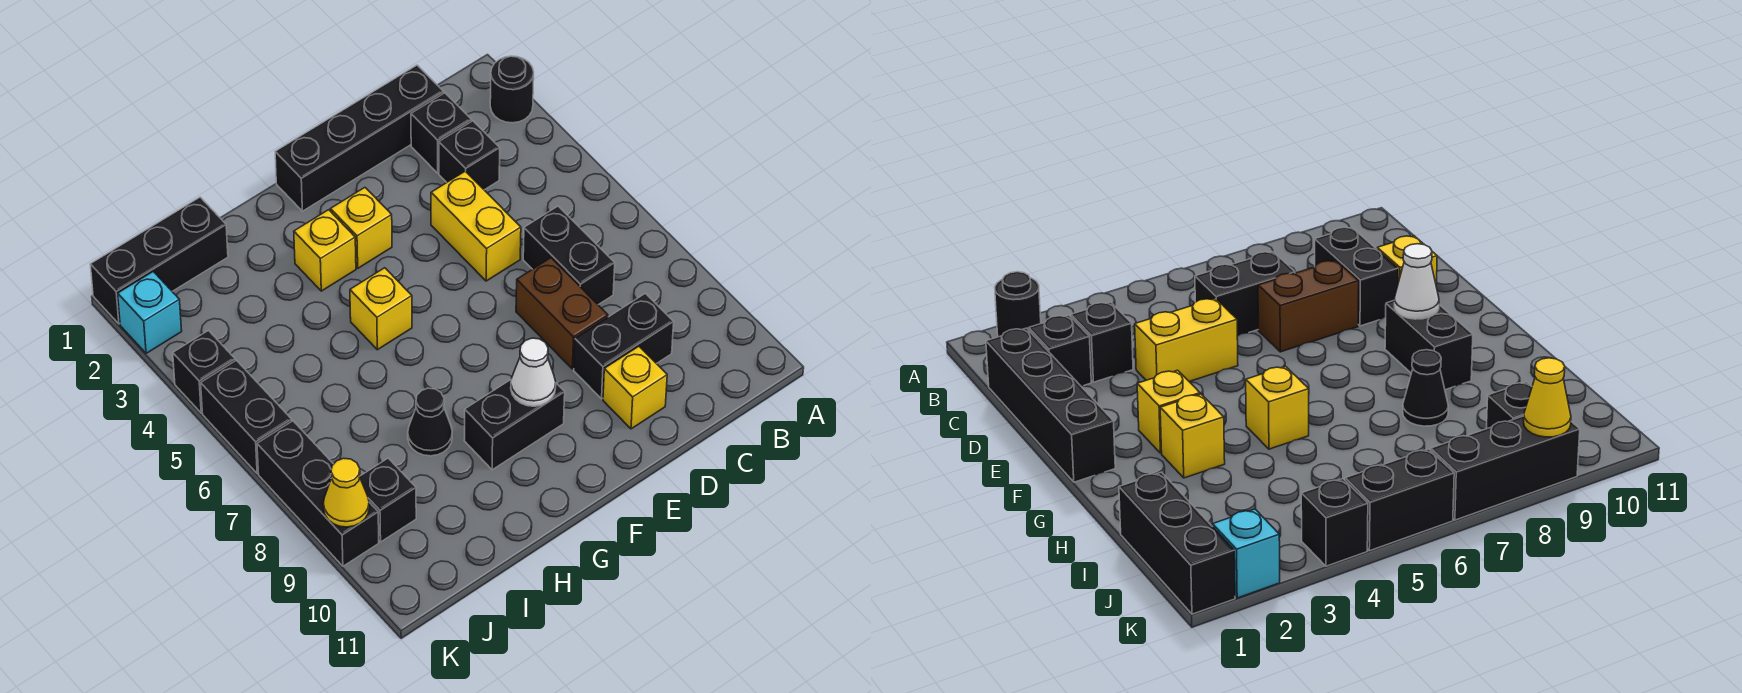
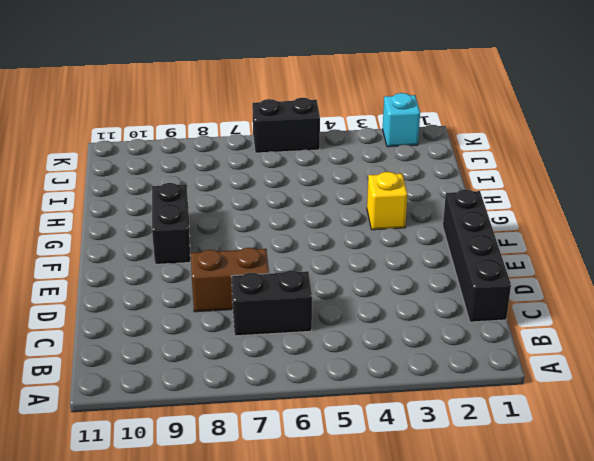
none -> black round brick A2 level 1
none -> black brick C2 level 1
none -> black brick C3 level 1

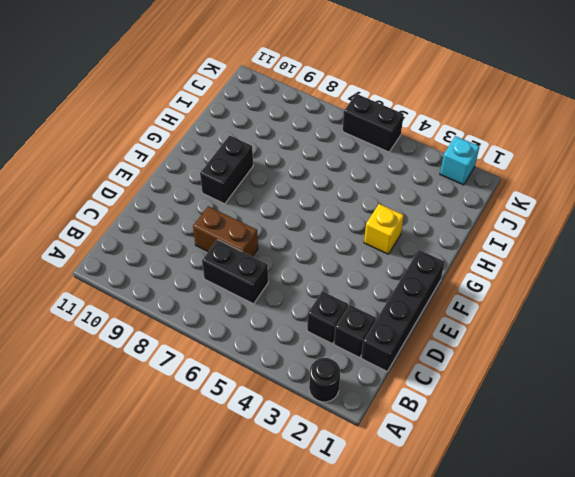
none -> black brick C9:D9 level 1
none -> yellow brick D4:D5 level 1
none -> yellow brick D10 level 1

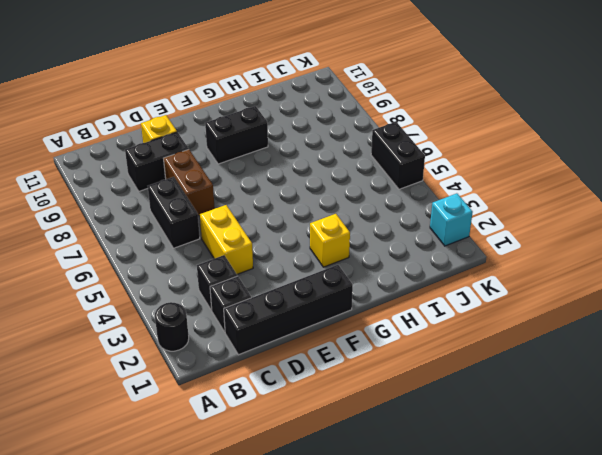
none -> yellow brick F3 level 1
none -> yellow brick G5 level 1
none -> black cone H8 level 1

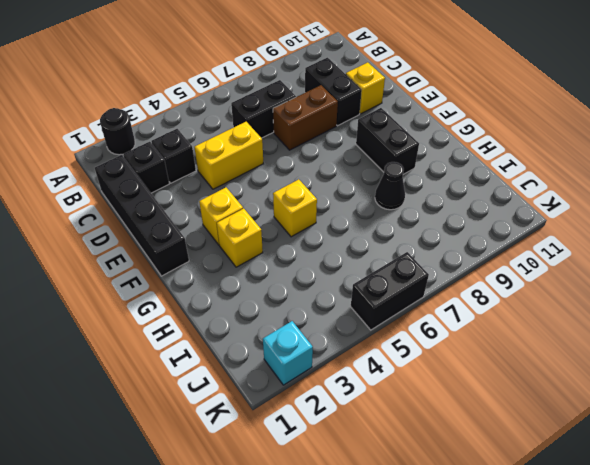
none -> black brick I1:K1 level 1
none -> black brick J9 level 1
none -> black brick K4 level 1

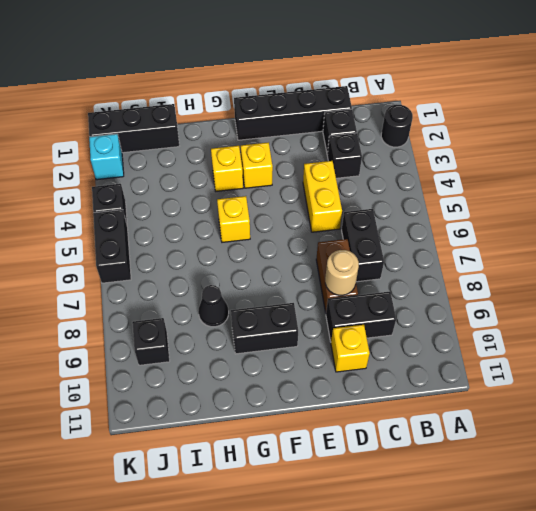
tan round brick D8 level 2 -> none
none -> black brick K7:K9 level 1
none -> white cone F9 level 2
none -> yellow cone K9 level 2

